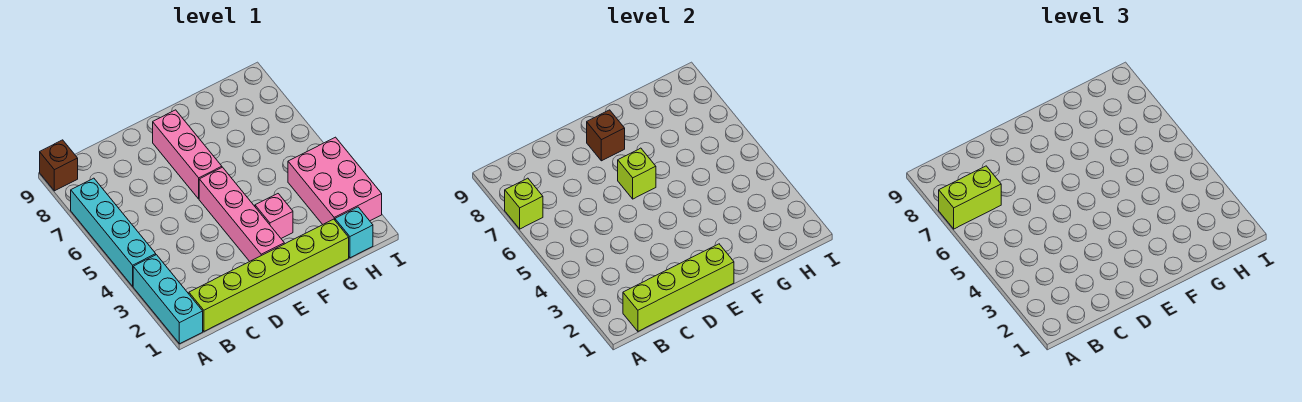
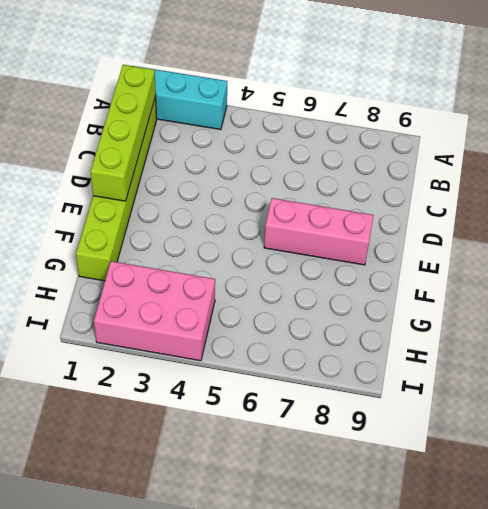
none -> cyan brick A4:A7 level 1
none -> brown brick A9 level 1
none -> pink brick E2:E5 level 1

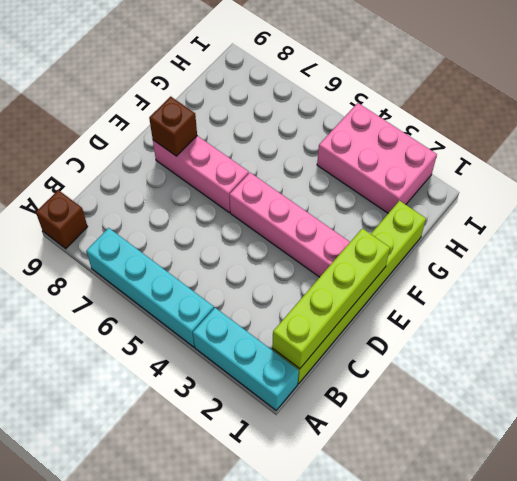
none -> pink brick F3 level 1
none -> cyan brick H1 level 1
none -> lime brick A7 level 2

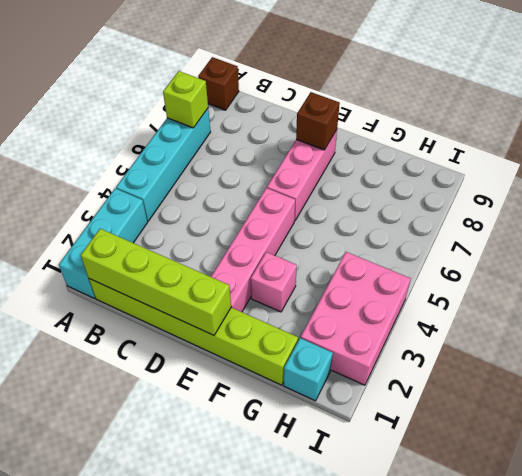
none -> lime brick E6 level 2
none -> lime brick A7:B7 level 3

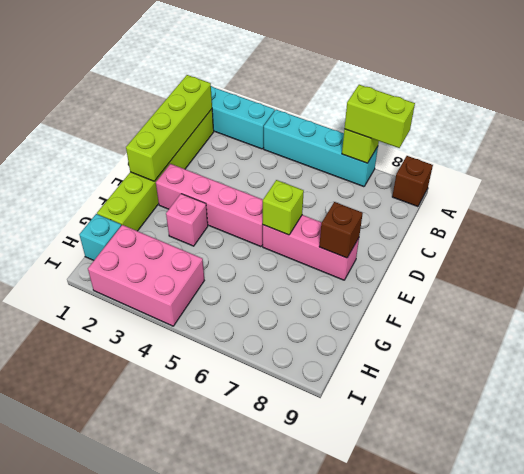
lime brick A7:A8 level 3 -> lime brick A7:B7 level 3

